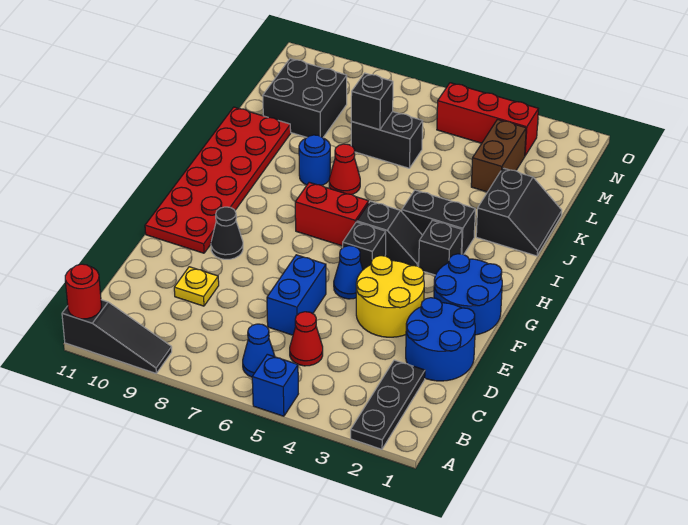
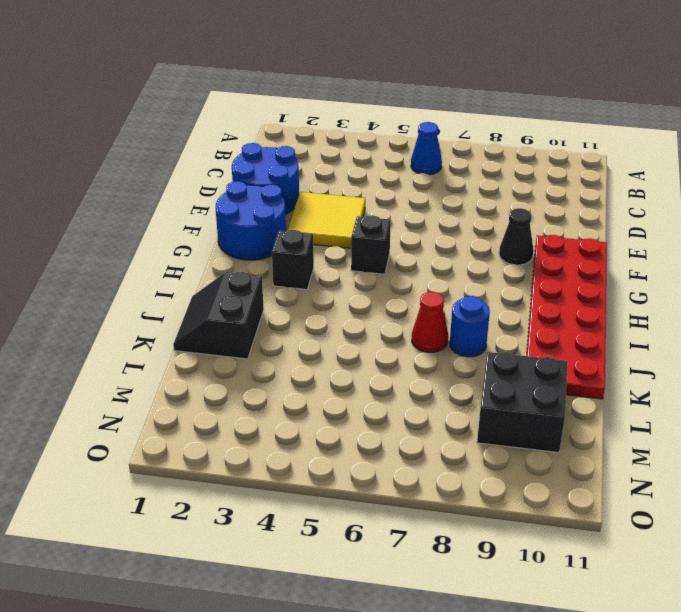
yellow tile E3:F4 level 1 -> yellow round brick E3:F4 level 1
none -> black plate A2:C2 level 1
none -> blue brick A5 level 1
none -> black slope A9:A11 level 1 top 11

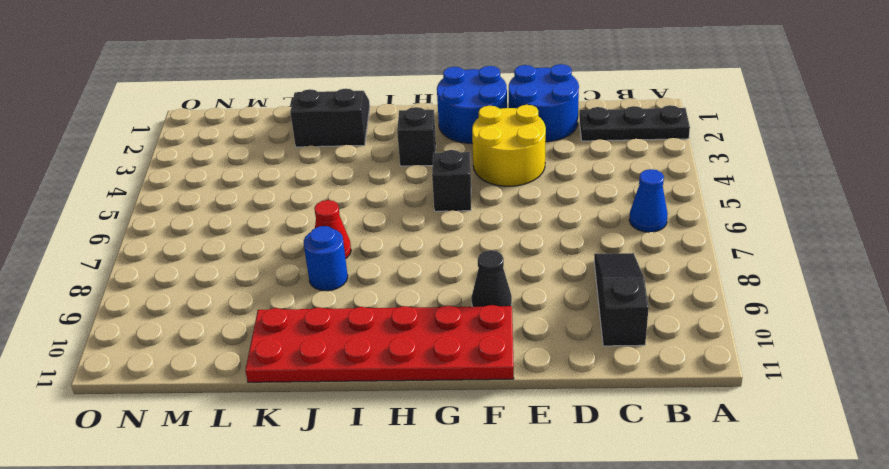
black slope C8:C10 level 1 top 10 -> black slope A9:A11 level 1 top 11
none -> blue brick A5 level 1
none -> red cone C5 level 1
none -> blue brick D6:E6 level 1

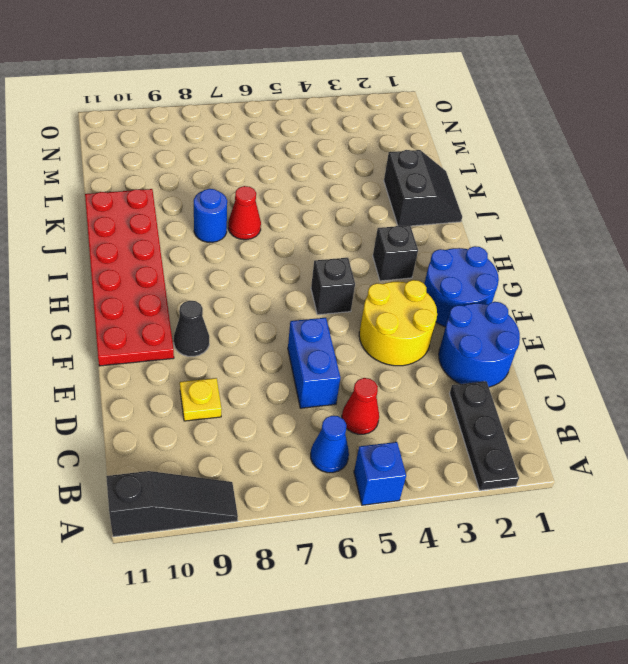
none -> blue cone F5 level 1
none -> black slope H4:H5 level 1 top 5
none -> red brick H6:H7 level 1

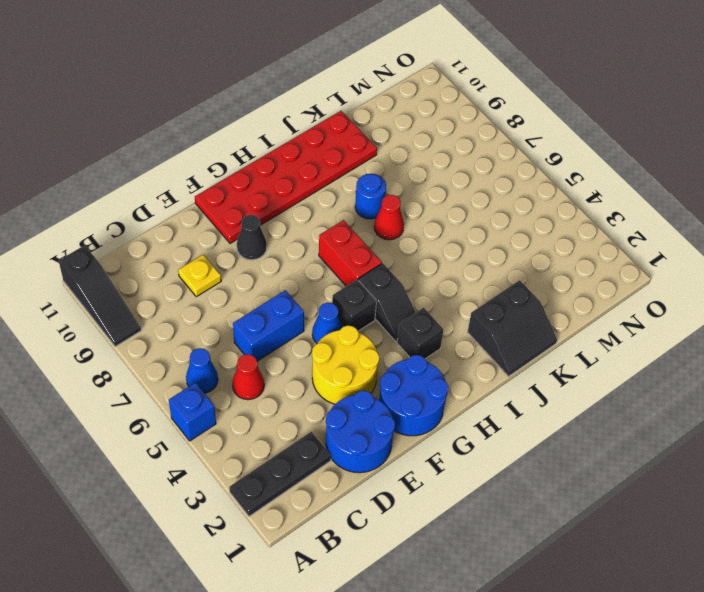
none -> black brick I3:I4 level 1
none -> brown brick L3:M3 level 1
none -> black brick L6:L7 level 1

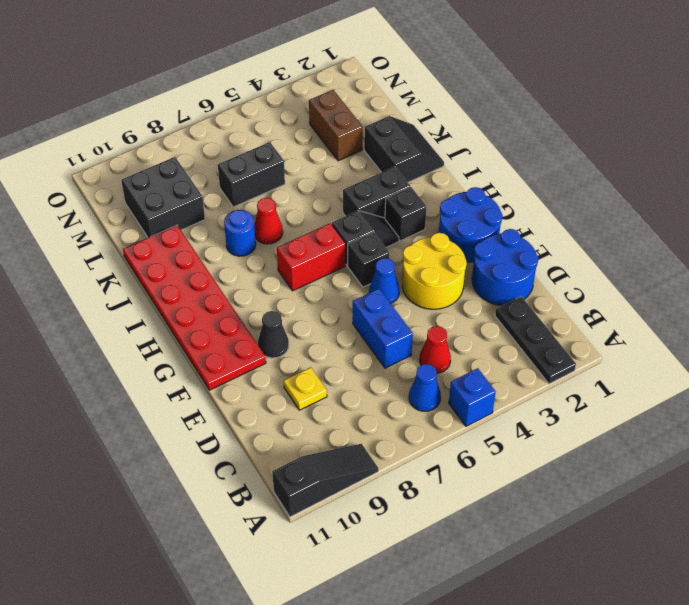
none -> red brick N3:N5 level 1
none -> red round brick A11 level 2
none -> black brick L7 level 2

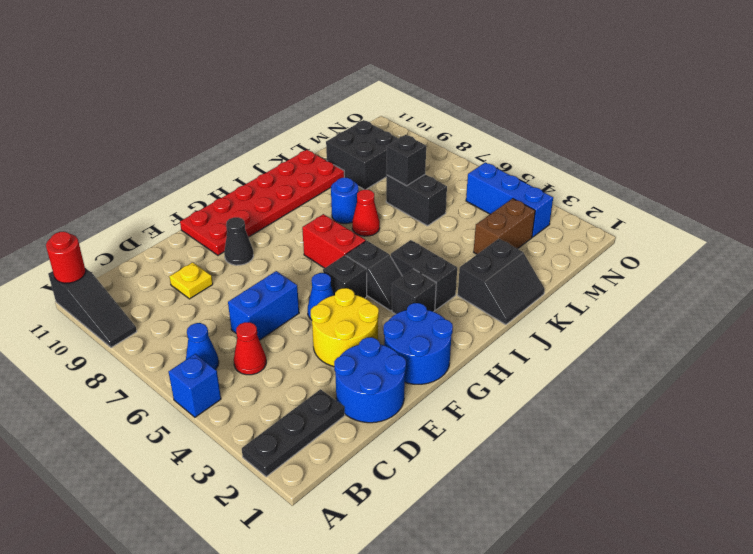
blue brick N3:N5 level 1 -> red brick N3:N5 level 1

